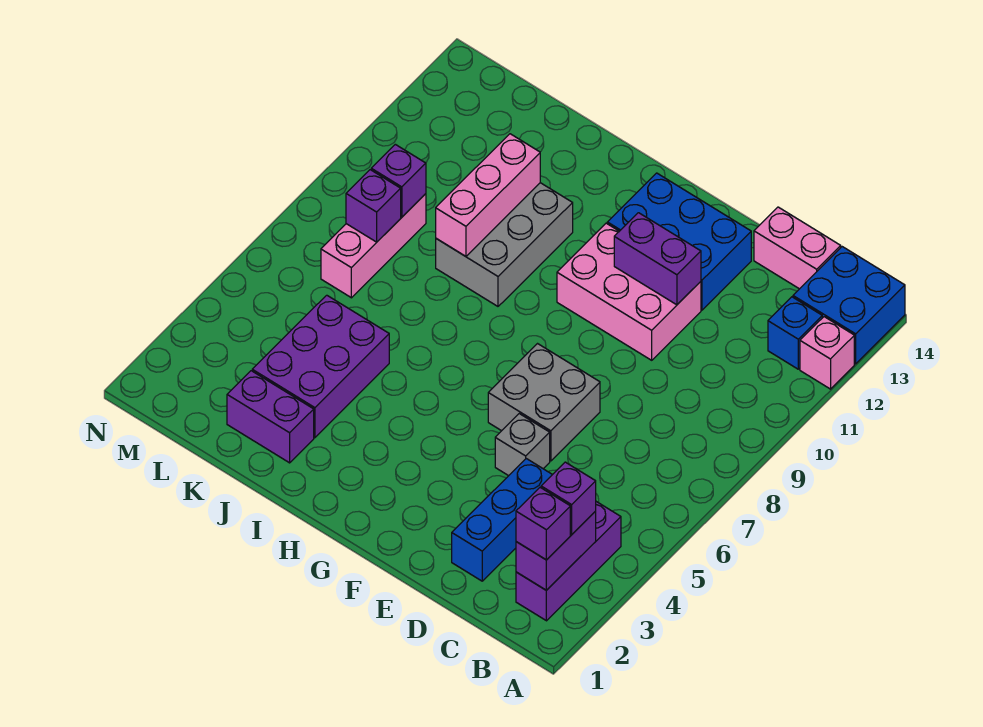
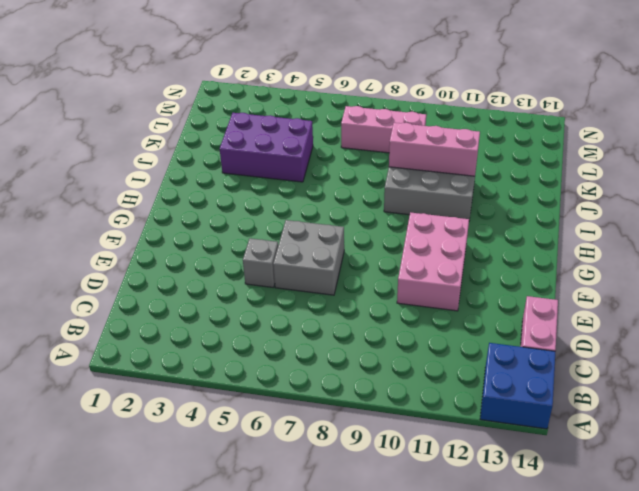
none -> pink brick A12 level 1
none -> purple brick B2:B4 level 1
none -> blue brick B12 level 1

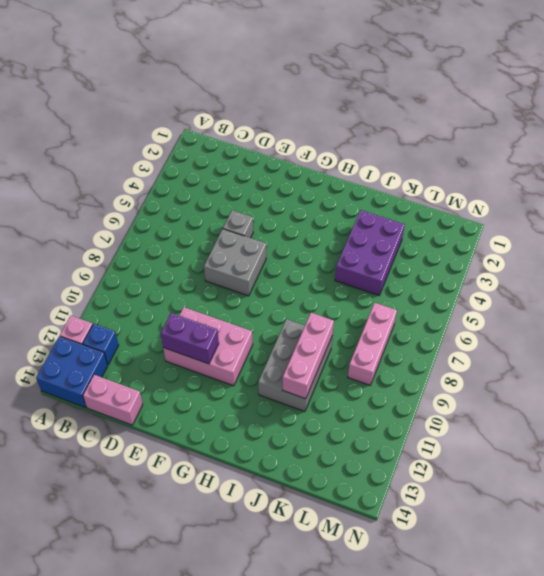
none -> purple brick B2:B4 level 1
none -> blue brick D2:D4 level 1
none -> blue brick E12:G13 level 1

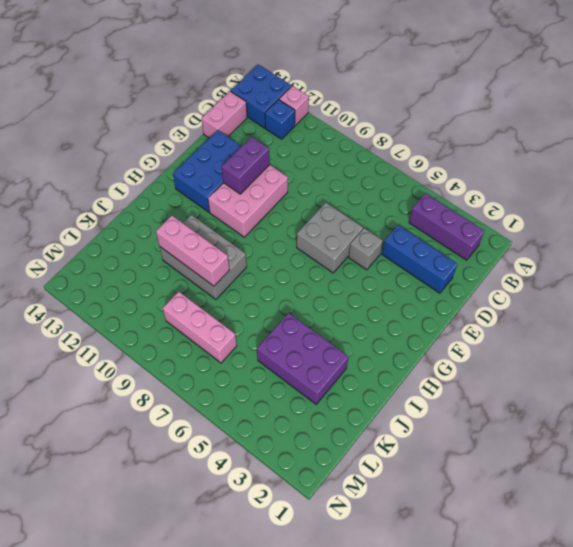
none -> purple brick J2:K2 level 1
none -> purple brick B2:B3 level 2
none -> purple brick L8 level 2

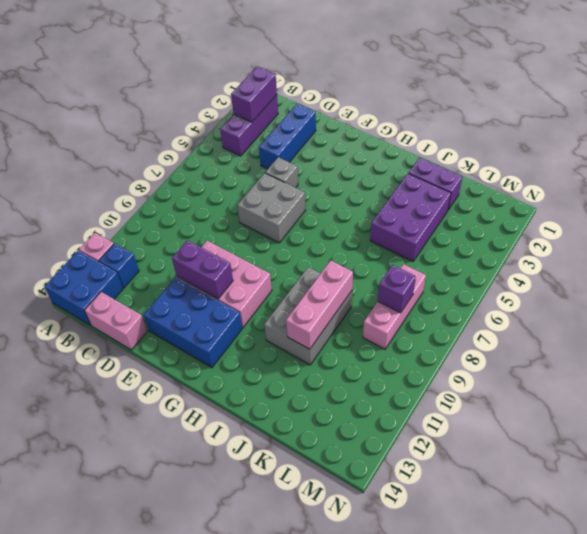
none -> purple brick L9 level 2
none -> purple brick B2 level 3
none -> purple brick B3 level 3

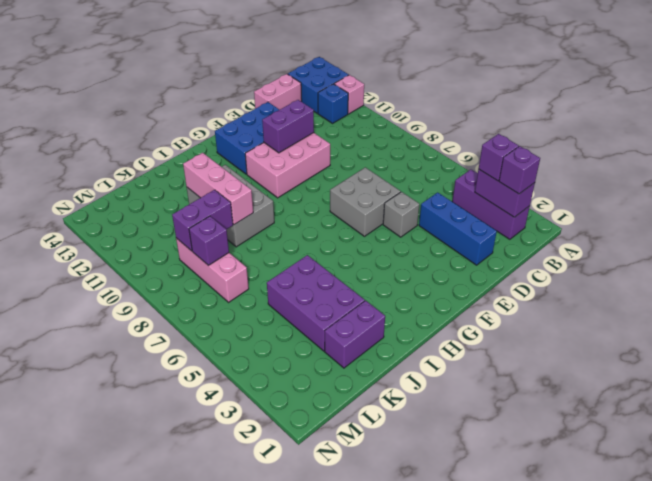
purple brick K9:L9 level 2 -> purple brick L9 level 2

